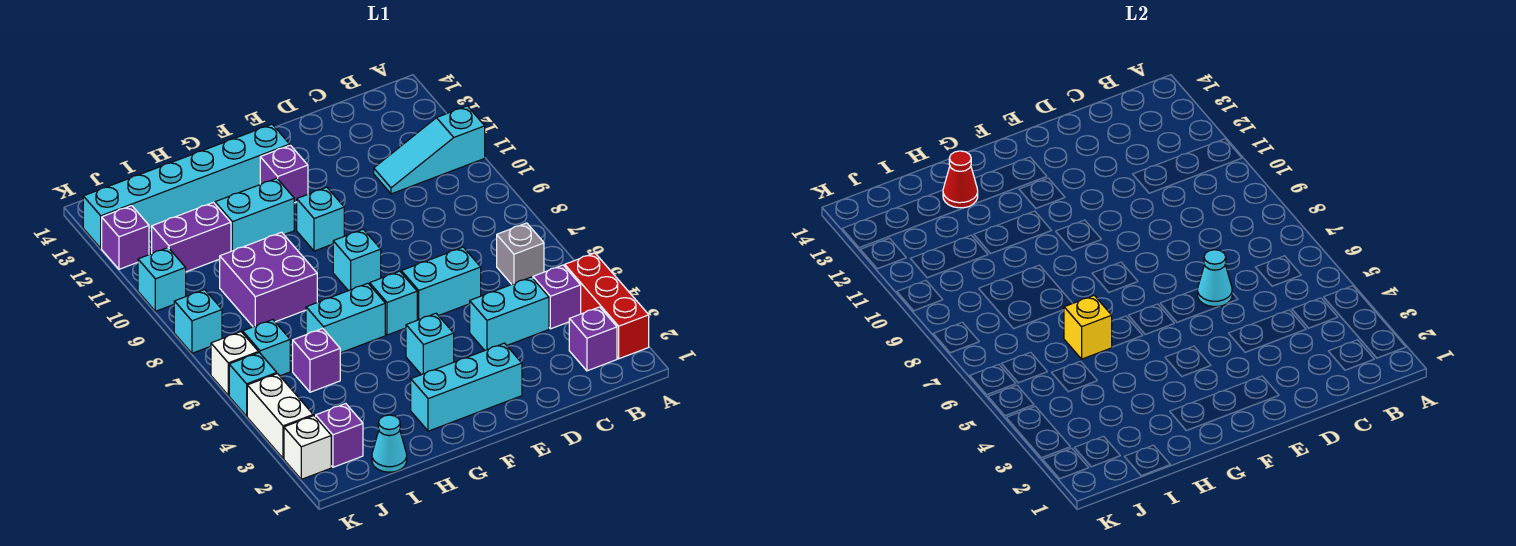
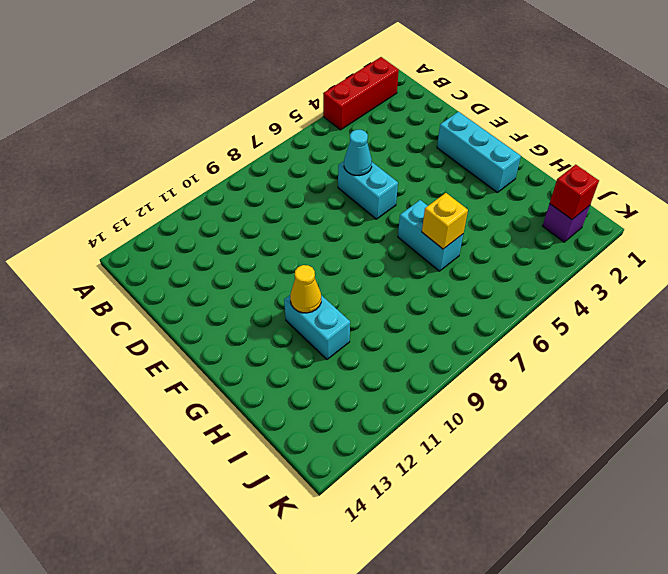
yellow cone G11 level 2 -> none
red brick J2 level 2 -> none
none -> cyan slope A11:C11 level 1 top A
none -> purple brick B2 level 1
none -> purple brick B4 level 1
none -> grey brick B6 level 1

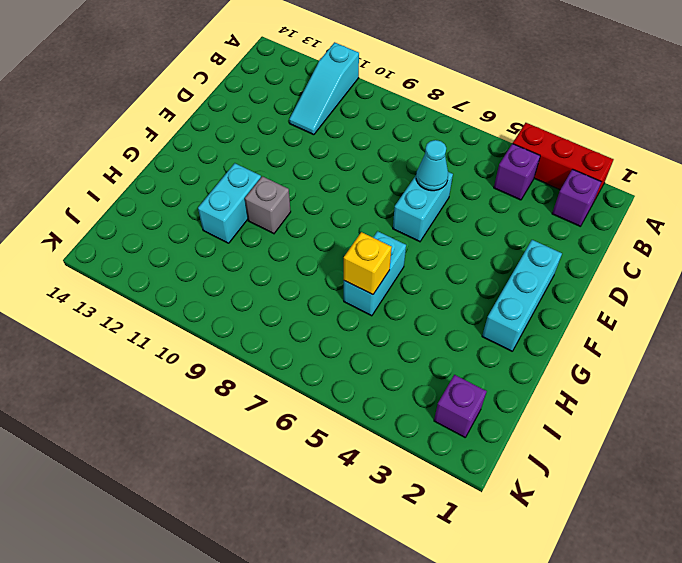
grey brick G10 level 1 -> grey brick B6 level 1
none -> cyan brick C4:D4 level 1
none -> cyan brick F4 level 1
none -> cyan brick F6 level 1
none -> cyan brick F8 level 1

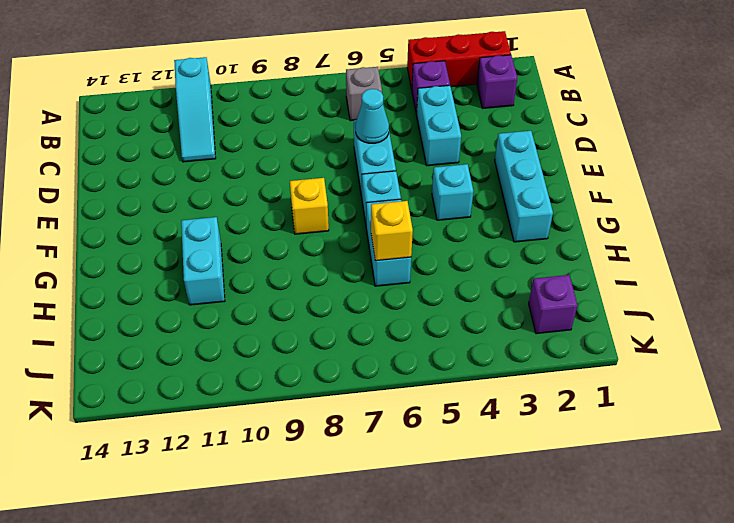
yellow brick F8 level 1 -> cyan brick F8 level 1
none -> cyan brick F10 level 1
none -> purple brick F12 level 1
none -> cyan brick F13:K13 level 1
none -> purple brick H8:I9 level 1

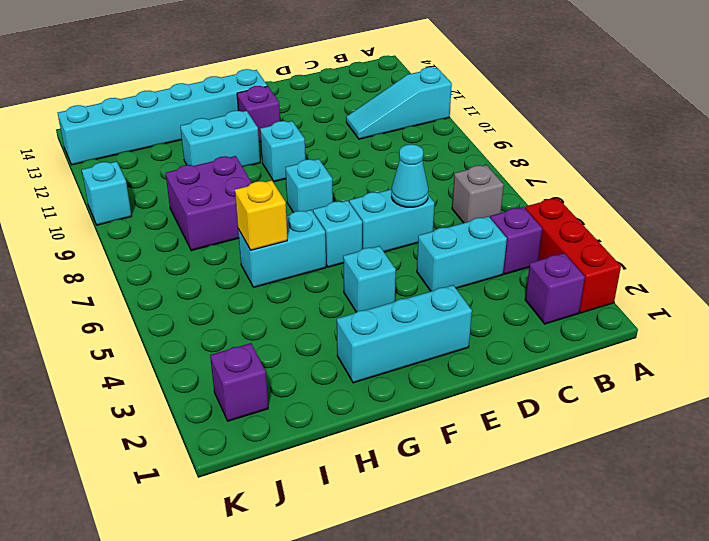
none -> cyan cone I1 level 1
none -> purple brick I5 level 1
none -> purple brick I11:J11 level 1
none -> cyan brick J6 level 1

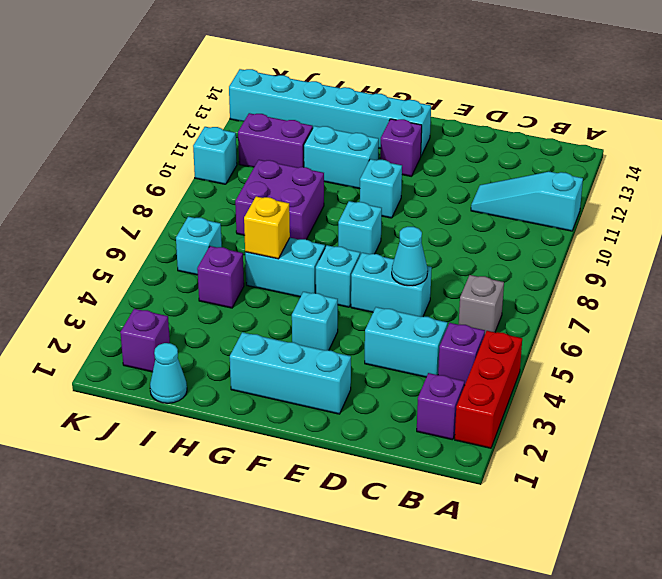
none -> white brick K2 level 1
none -> white brick K3:K4 level 1
none -> cyan brick K5 level 1
none -> white brick K6 level 1

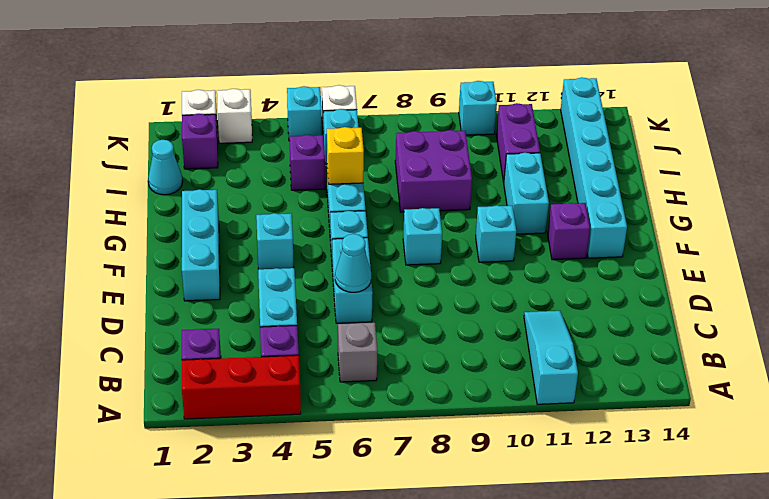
white brick K3 level 1 -> white brick K3:K4 level 1
none -> cyan brick K8 level 1
none -> purple brick K12 level 1
none -> red cone H13 level 2

